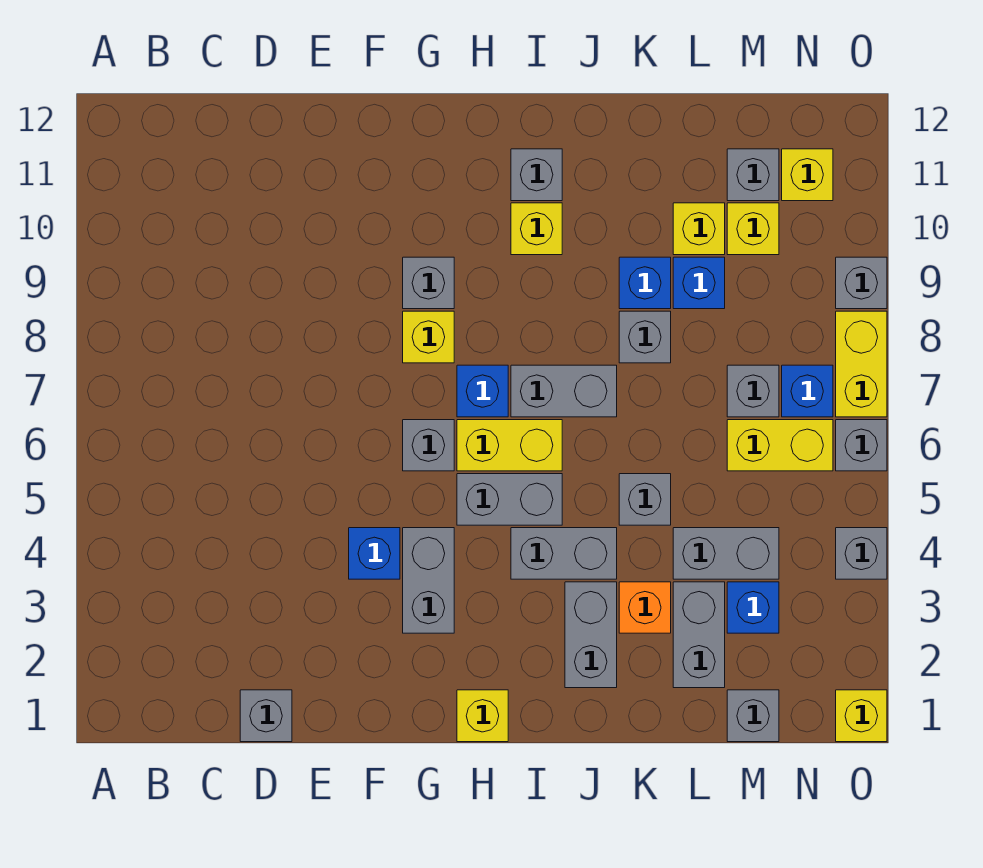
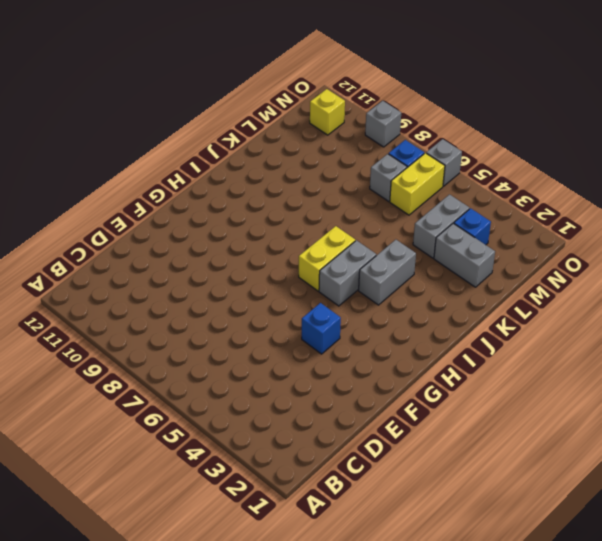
none -> grey brick D1 level 1
none -> grey brick G3:G4 level 1
none -> grey brick G6 level 1
none -> yellow brick G8 level 1

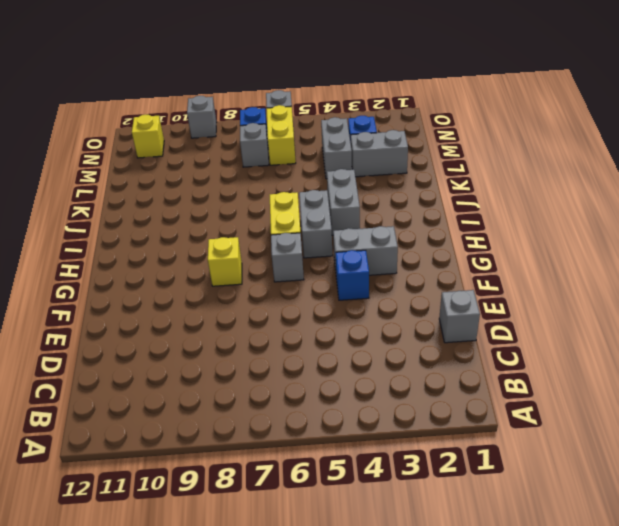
none -> grey brick G9 level 1
none -> yellow brick H1 level 1
none -> blue brick H7 level 1
none -> grey brick I7:J7 level 1

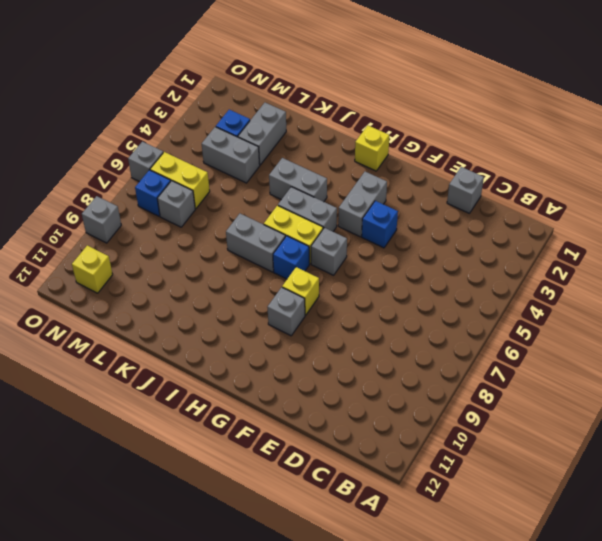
none -> yellow brick I10 level 1
none -> grey brick I11 level 1
none -> grey brick J2:J3 level 1
none -> orange brick K3 level 1

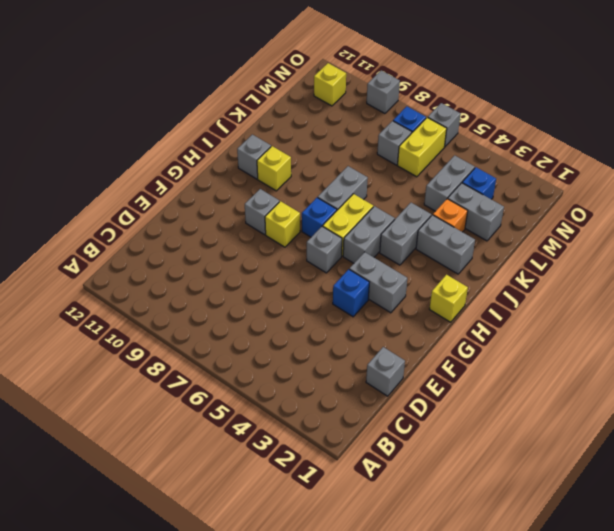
none -> grey brick K5 level 1
none -> grey brick K8 level 1
none -> blue brick K9 level 1
none -> blue brick L9 level 1

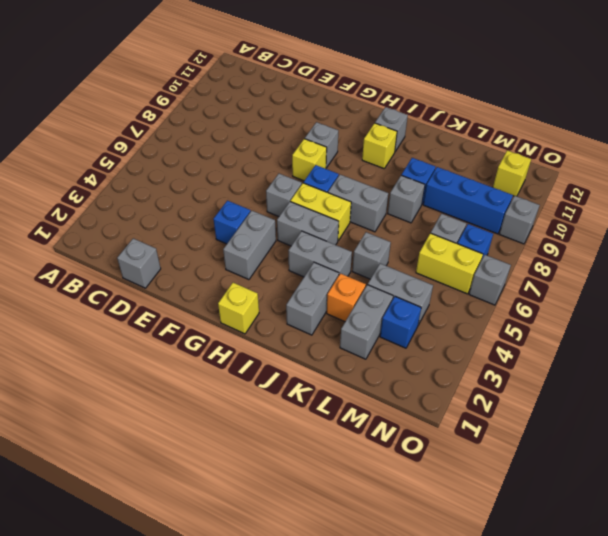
blue brick L9:N9 level 1 -> blue brick L9 level 1
none -> yellow brick L10 level 1
none -> grey brick M1 level 1
none -> yellow brick M10 level 1
none -> grey brick M11 level 1

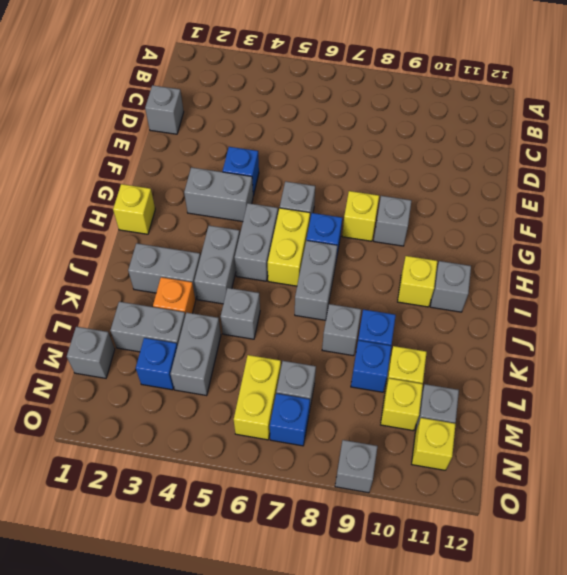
none -> yellow brick O1 level 1
none -> grey brick O4 level 1
none -> grey brick O6 level 1
none -> yellow brick O7:O8 level 1

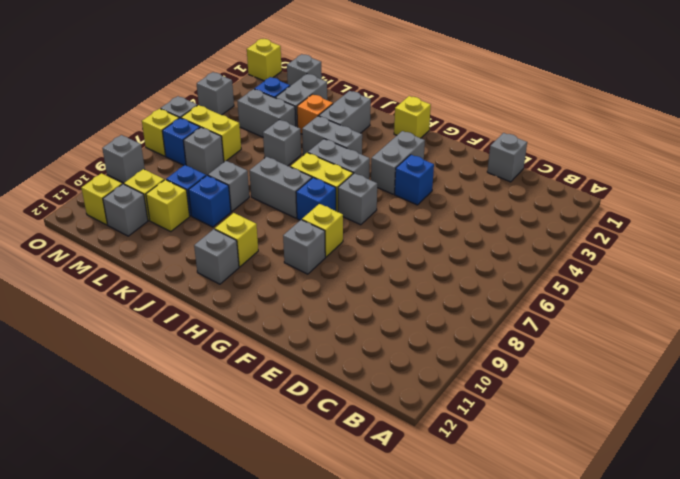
yellow brick O7 level 1 -> yellow brick O7:O8 level 1

